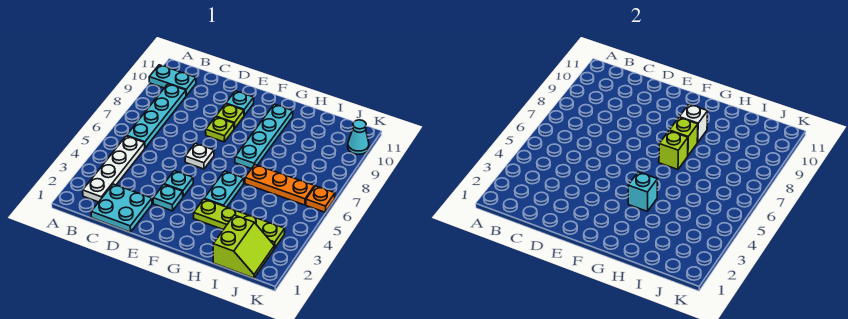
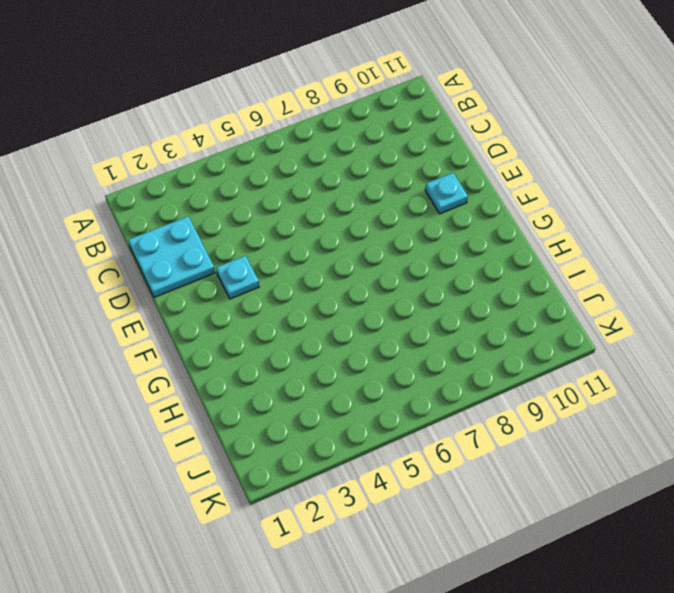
none -> cyan plate A10:B10 level 1
none -> white plate B2:B5 level 1
none -> cyan plate B6:B9 level 1

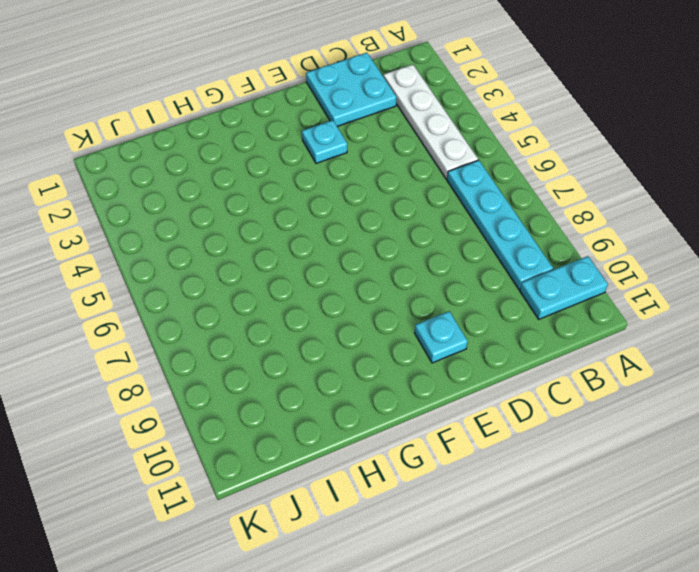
none -> cyan plate E4 level 1
none -> white plate E6 level 1
none -> lime plate E8 level 1

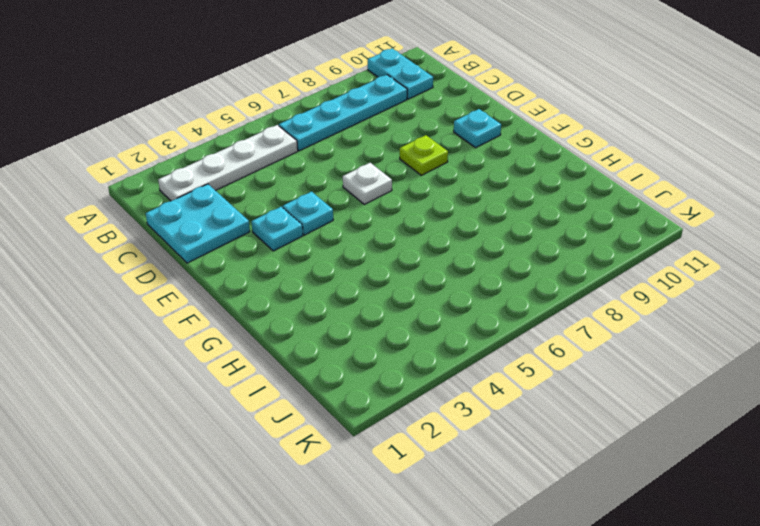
none -> lime plate E9 level 1
none -> lime plate G3:J3 level 1
none -> cyan plate G4:G5 level 1

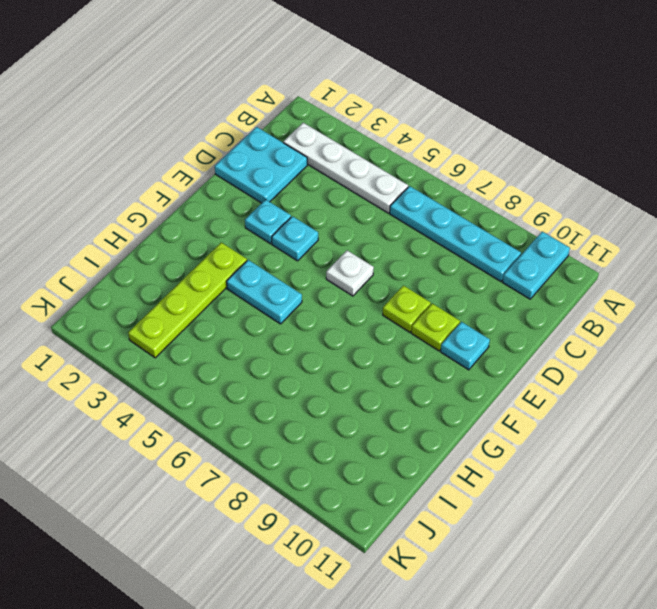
none -> cyan plate G7:G10 level 1
none -> orange plate H6:J6 level 1
none -> lime slope I1:J2 level 1 top I

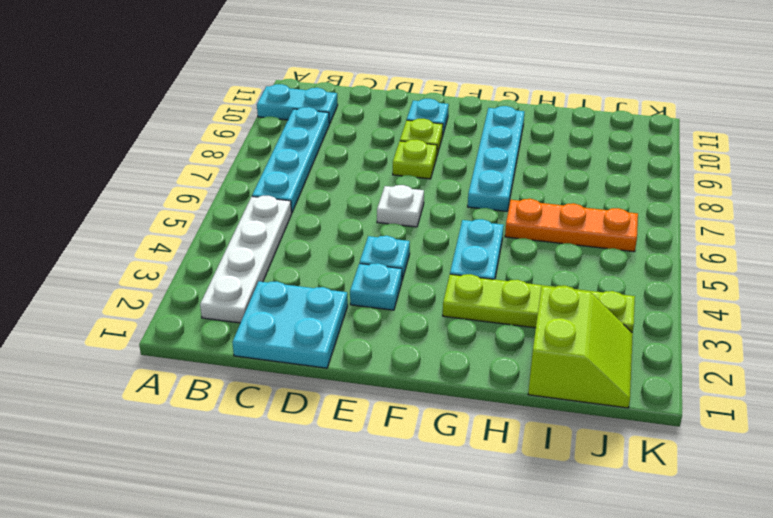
none -> orange plate K6 level 1
none -> cyan cone K10 level 1
none -> cyan brick G4 level 2

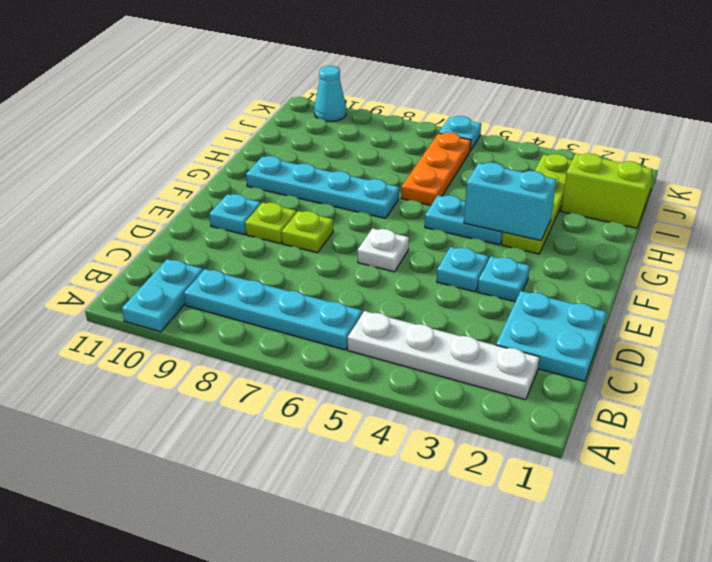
cyan brick G3:G4 level 2 -> cyan brick G4 level 2
cyan plate K6 level 1 -> orange plate K6 level 1
none -> lime brick G7 level 2
none -> lime brick G8 level 2
none -> white brick G9 level 2

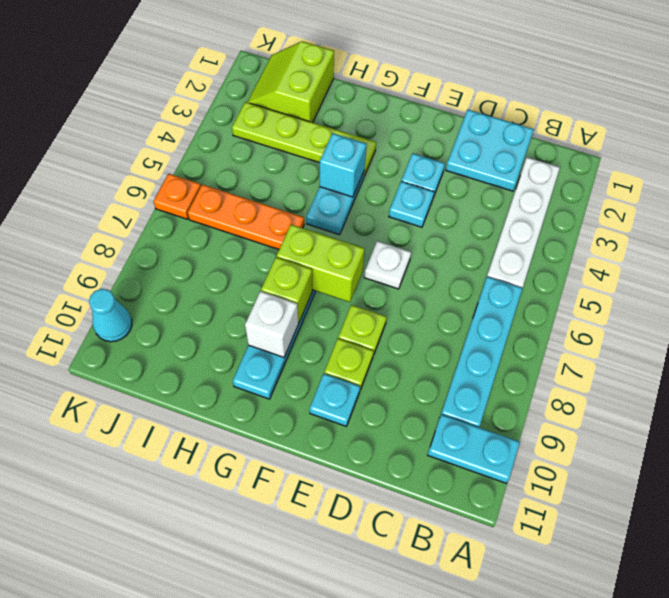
lime brick F7:G7 level 2 -> lime brick G7 level 2

